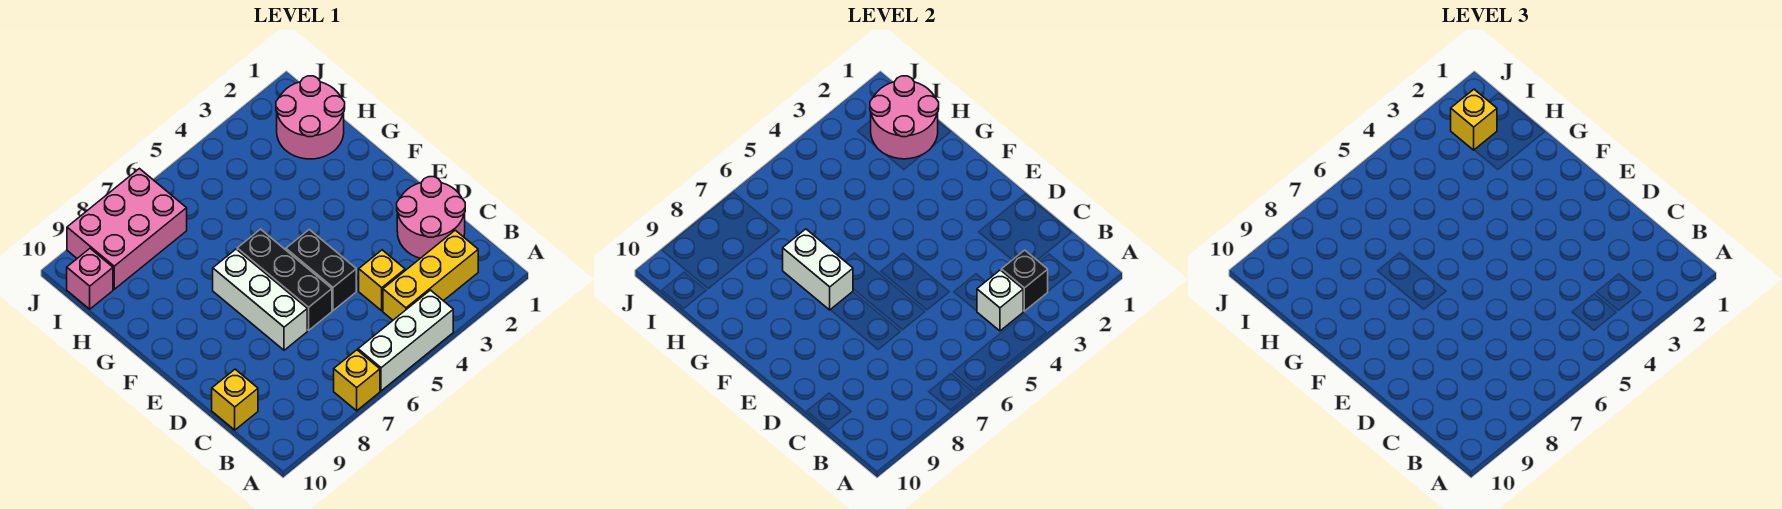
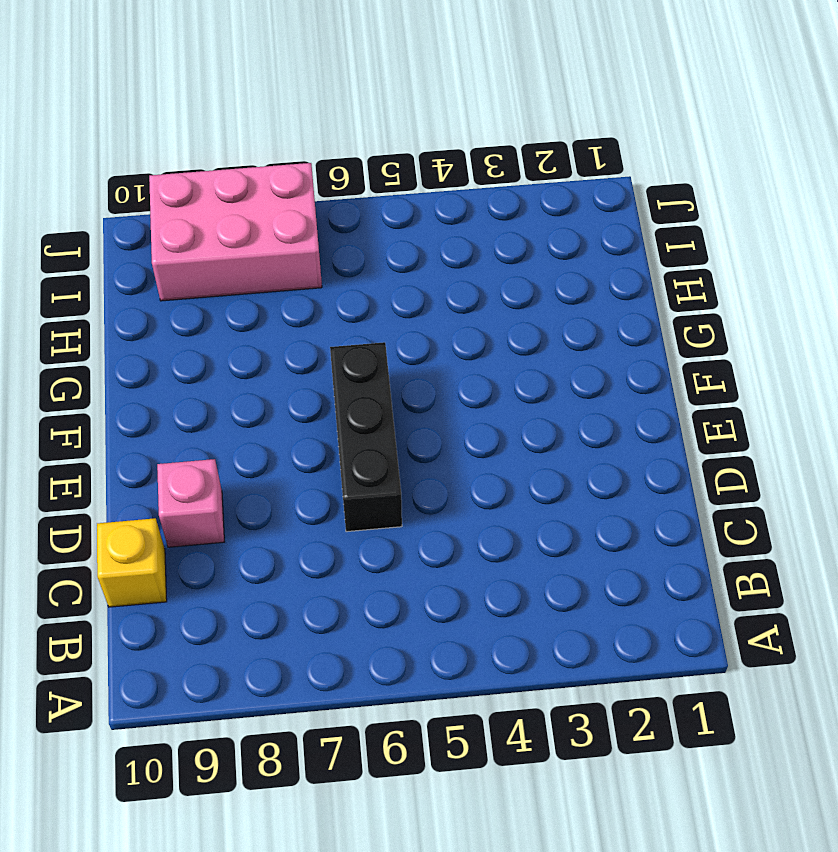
pink brick D9 level 1 -> pink brick I10 level 1
none -> white brick A4:A6 level 1
none -> yellow brick A7 level 1
none -> yellow brick B2:B4 level 1

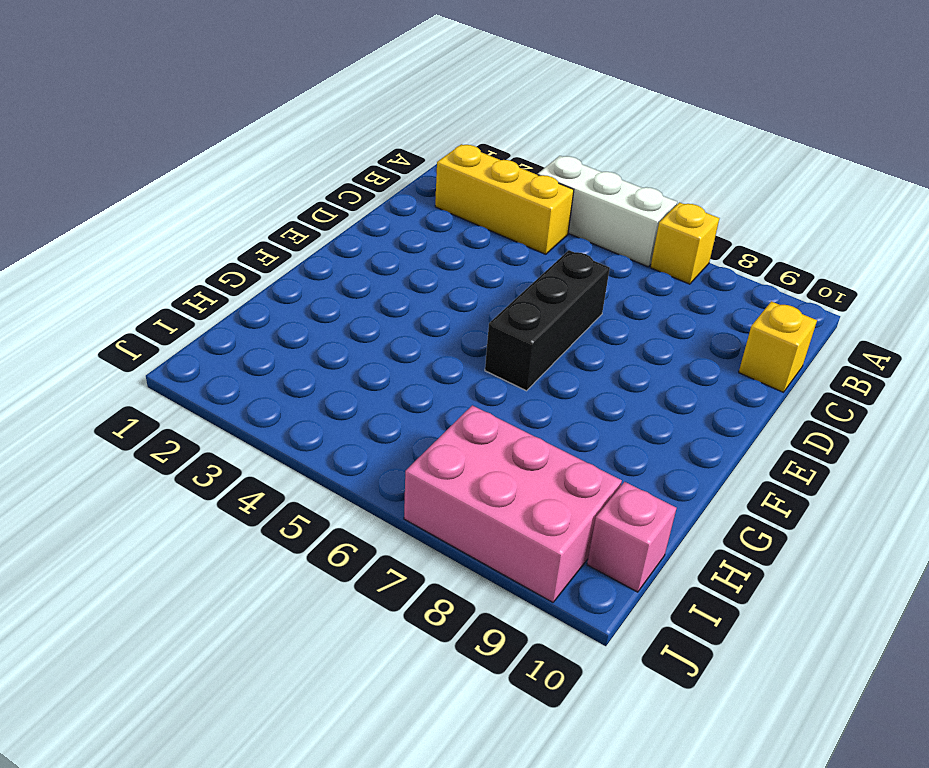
none -> pink round brick C1:D2 level 1
none -> yellow brick C4 level 1
none -> black brick D5:E5 level 1

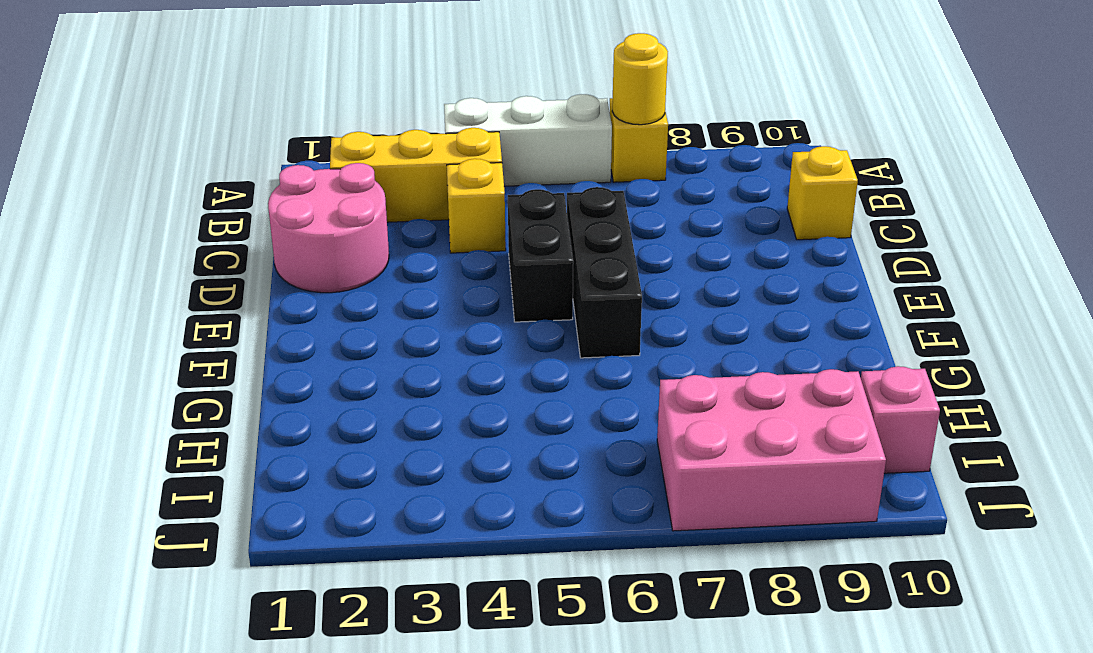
yellow round brick A7 level 2 -> none
none -> white brick D7:F7 level 1
none -> pink round brick H1:I2 level 1
none -> black brick B3 level 2

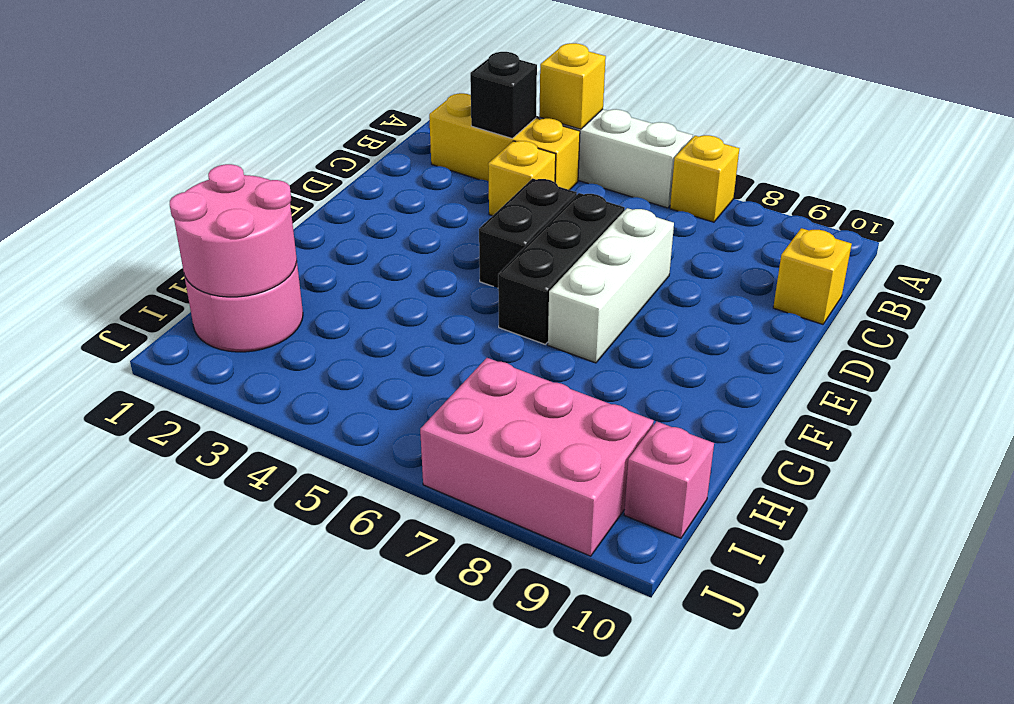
yellow brick A4 level 2 -> yellow brick I2 level 3
none -> pink round brick C1:D2 level 1
none -> white brick B4 level 2
none -> white brick F7:G7 level 2

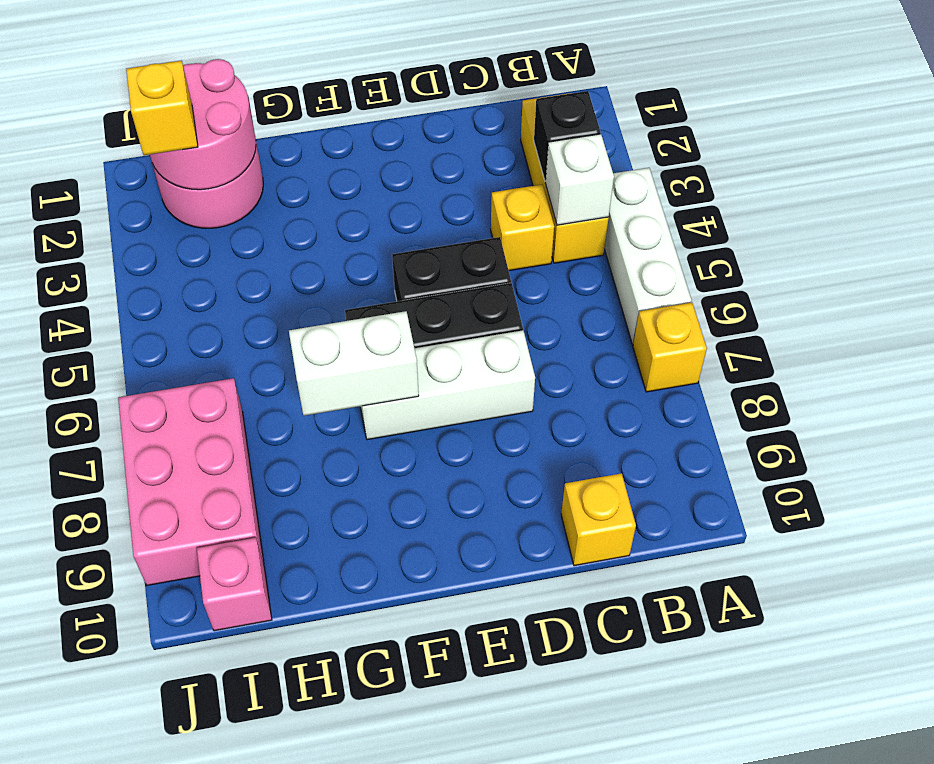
none -> pink round brick C1:D2 level 1

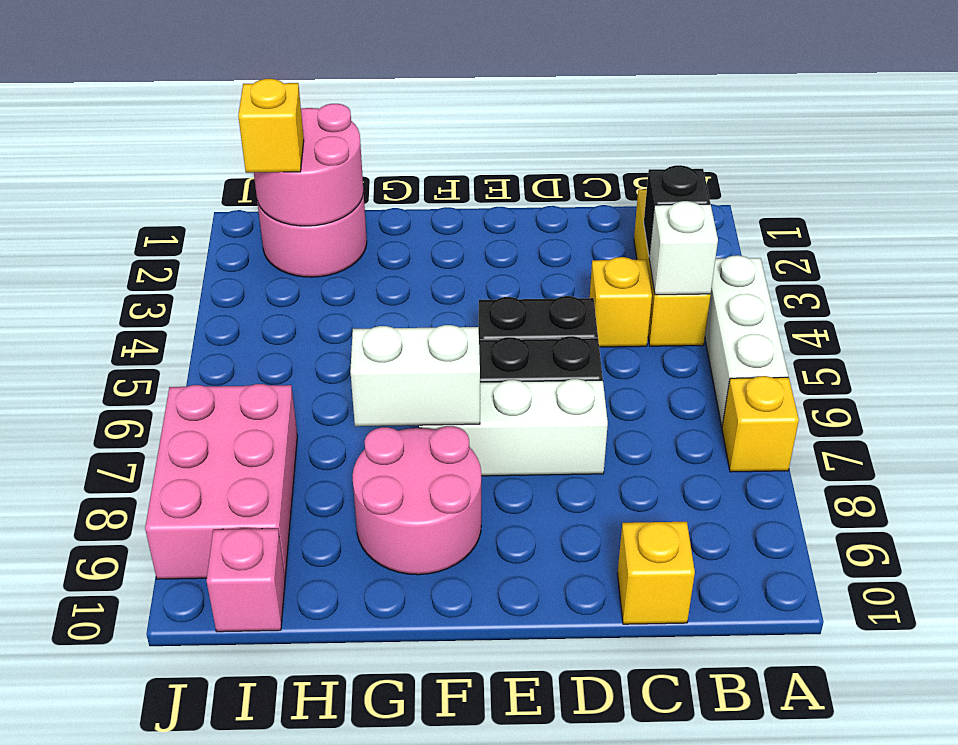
pink round brick F8:G9 level 1 -> pink round brick C1:D2 level 1

